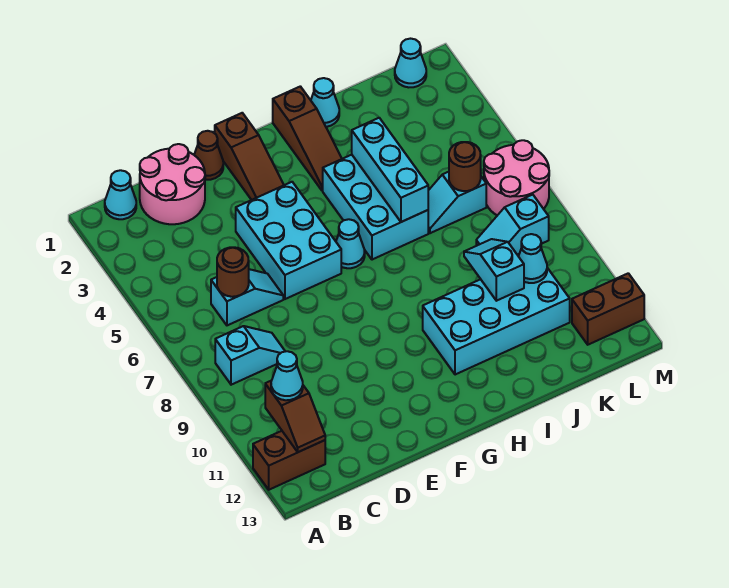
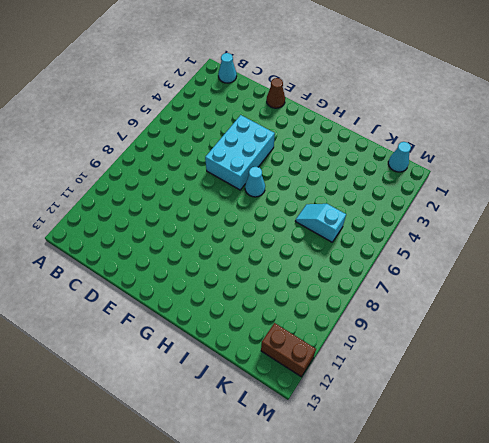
none -> brown brick A12:B12 level 1
none -> cyan slope B8:C8 level 1 top B
none -> pink round brick C1:D2 level 1

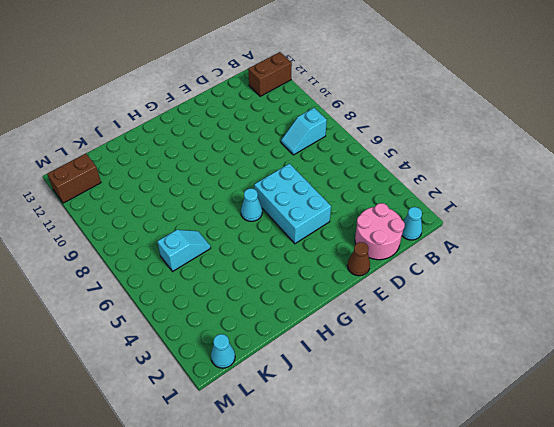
none -> cyan slope C6:D6 level 1 top C
none -> brown slope F1:F3 level 1 top 1
none -> brown slope H1:H3 level 1 top 1

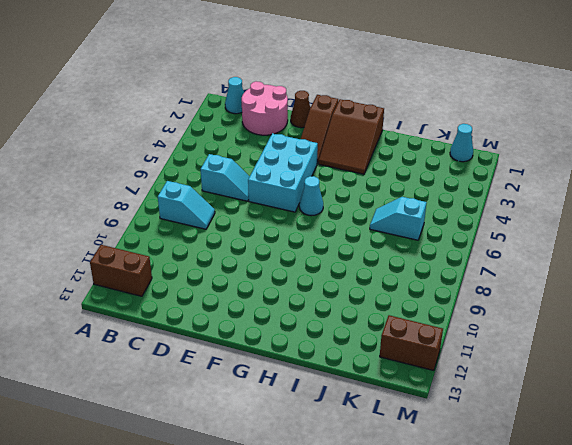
brown slope G1:H3 level 1 top 1 -> brown slope H1:H3 level 1 top 1
none -> cyan brick H4:I6 level 1
none -> cyan brick H10:K11 level 1
none -> cyan cone I1 level 1

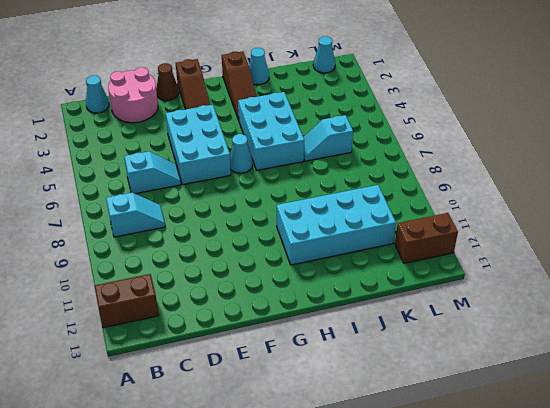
none -> cyan slope K8:L8 level 1 top L
none -> pink round brick L6:M7 level 1
none -> brown slope B11:B12 level 2 top 11

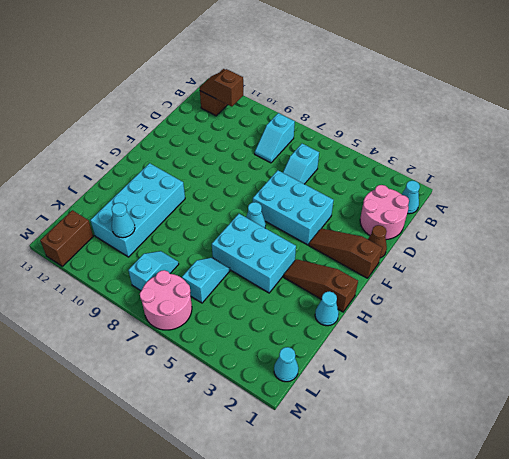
none -> brown round brick C6 level 2
none -> cyan brick I4:I6 level 2
none -> cyan slope J9:J10 level 2 top 10

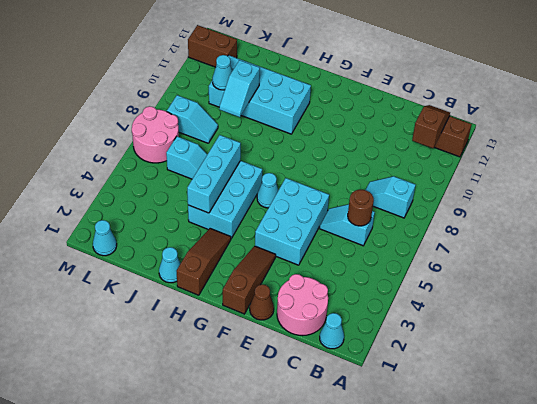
none -> brown round brick K6 level 2
none -> cyan cone B11 level 3

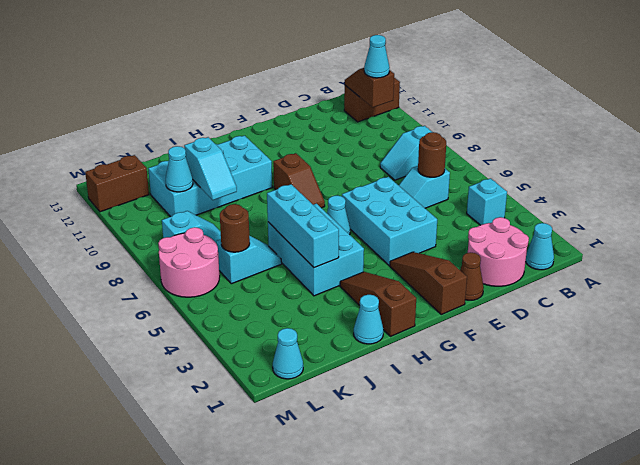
cyan brick B4 level 1 -> none
brown slope G8:G9 level 1 top 9 -> none

